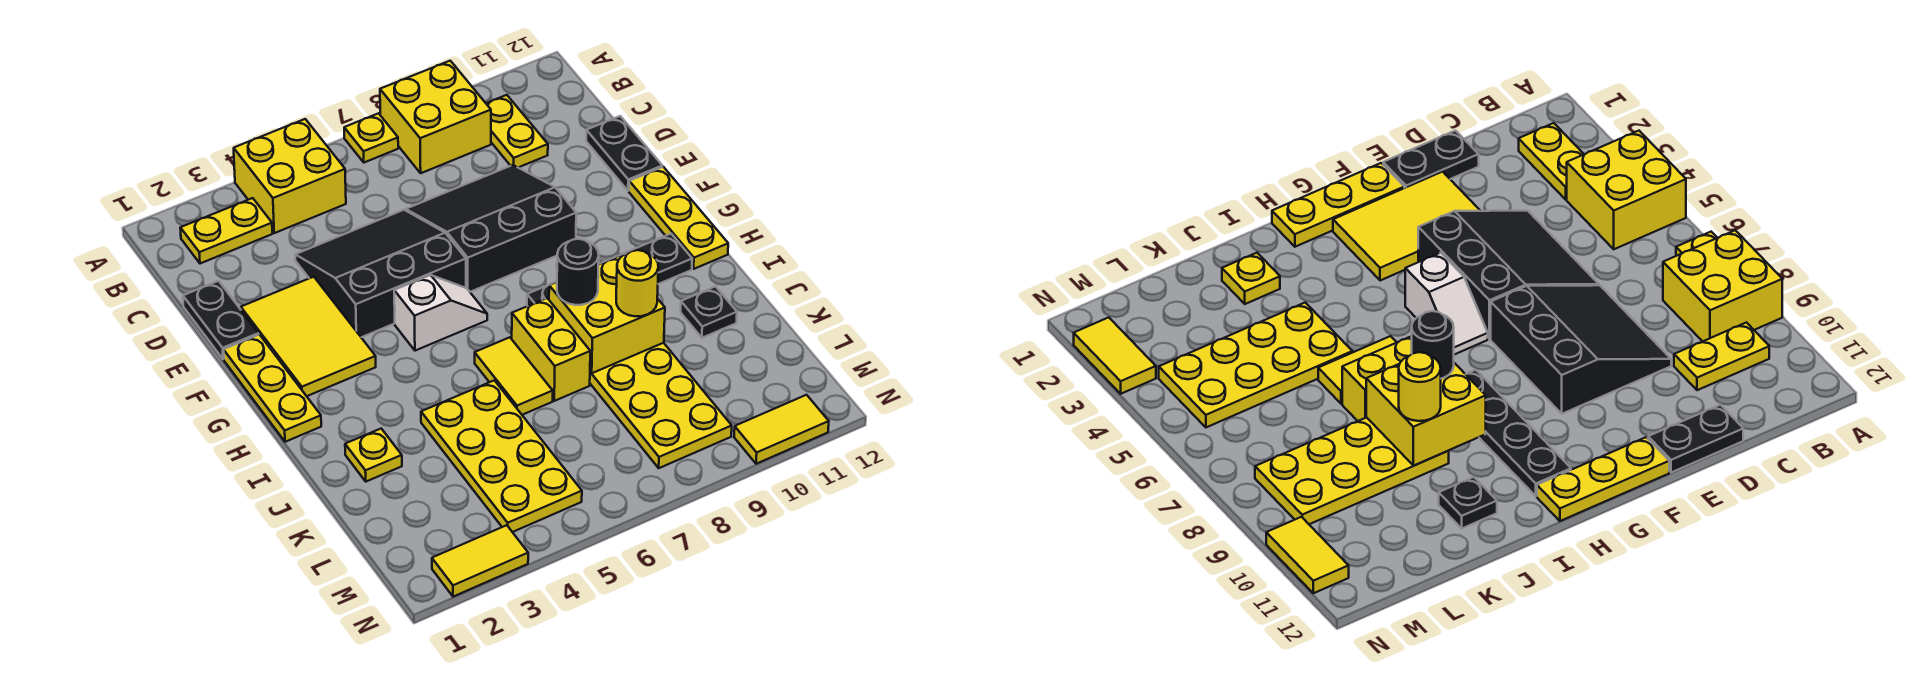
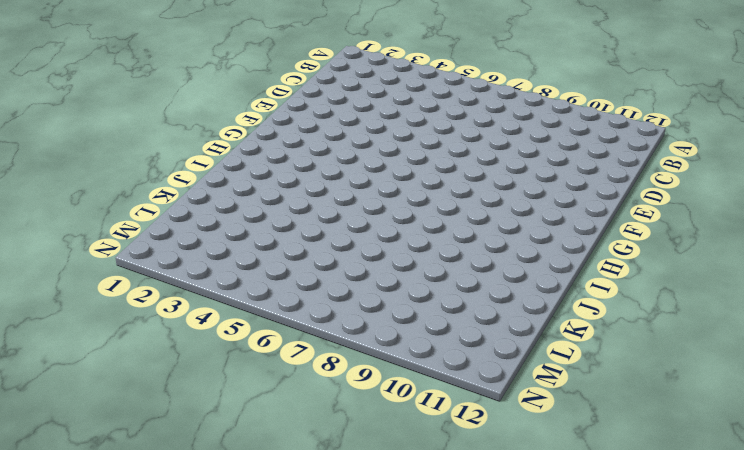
none -> yellow brick A4:B5 level 1
none -> yellow plate A7 level 1
none -> yellow brick A8:B9 level 1

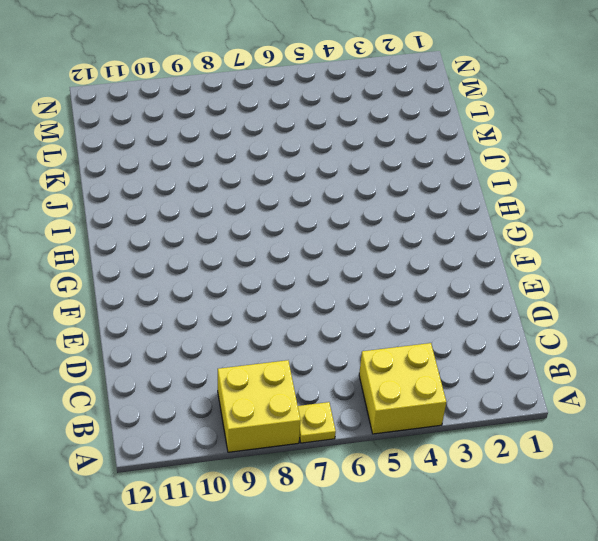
none -> yellow plate B2:B3 level 1
none -> yellow plate B10:C10 level 1
none -> black plate D1:E1 level 1

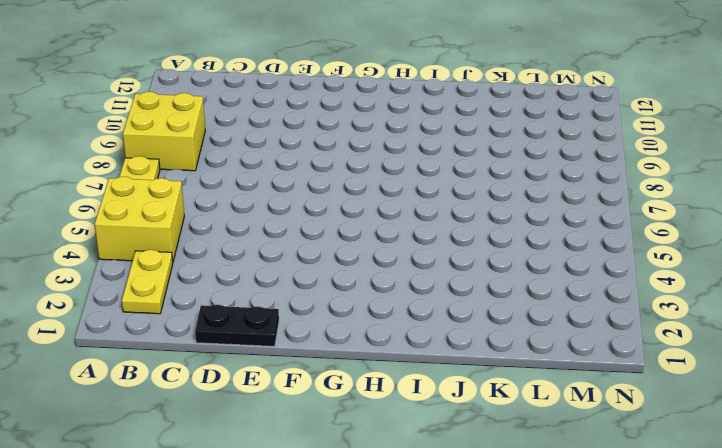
none -> yellow plate B10:C10 level 1
none -> black slope D4:F6 level 1 top F
none -> black slope D7:F9 level 1 top F

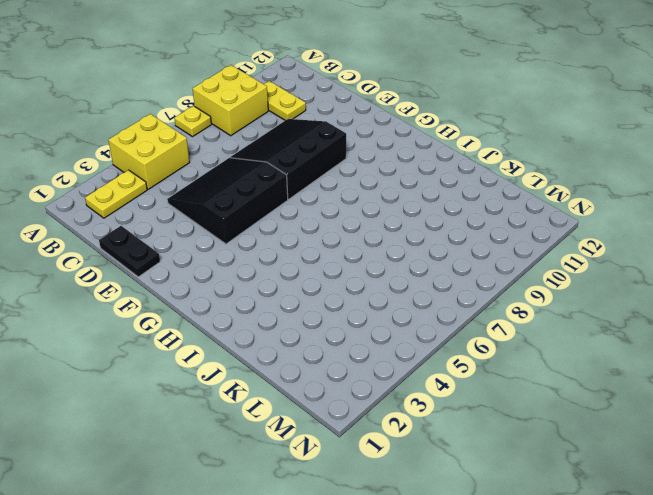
none -> black plate D12:E12 level 1
none -> yellow tile E2:G3 level 1
none -> yellow plate F1:H1 level 1

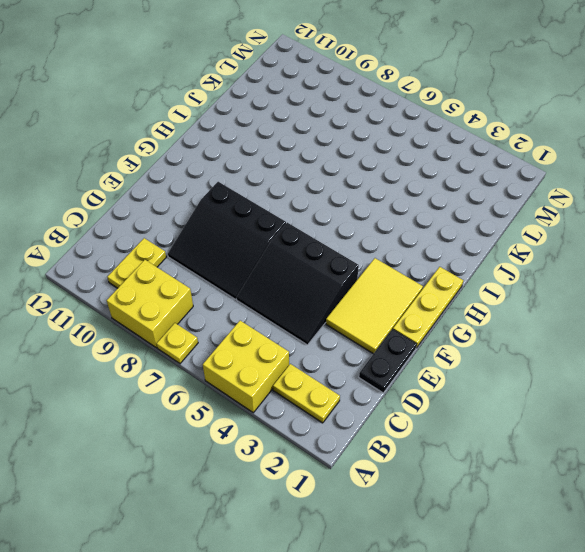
none -> black plate D12:E12 level 1
none -> yellow plate F12:H12 level 1
none -> white slope G5:G6 level 1 top 5

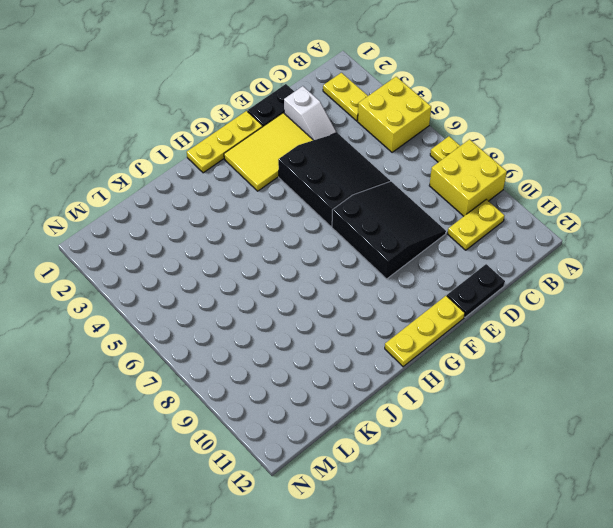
white slope D2:D3 level 1 top 2 -> white slope G5:G6 level 1 top 5
none -> black plate H8:H11 level 1
none -> yellow tile I6:J6 level 1
none -> yellow brick I7:J7 level 1

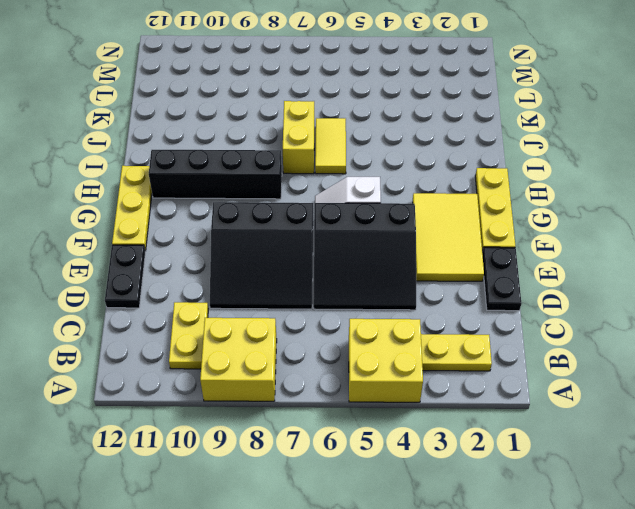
black brick H8:H11 level 1 -> black plate H8:H11 level 1
none -> yellow plate A7 level 1
none -> yellow plate J2 level 1
none -> yellow plate J4:M5 level 1

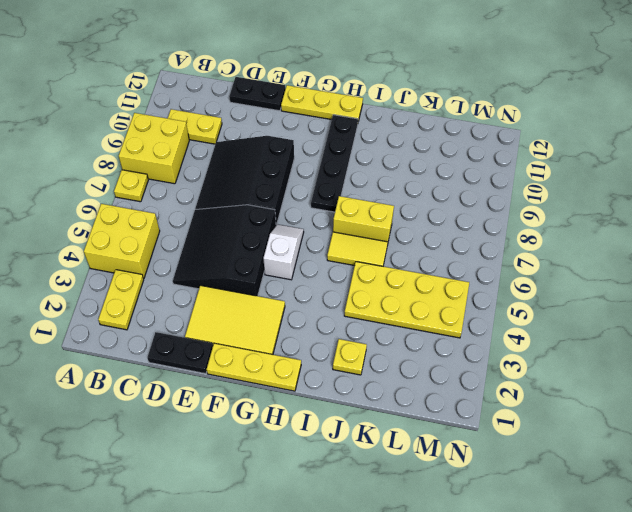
none -> yellow plate J8:M9 level 1
none -> black plate J11 level 1
none -> yellow tile N2:N3 level 1

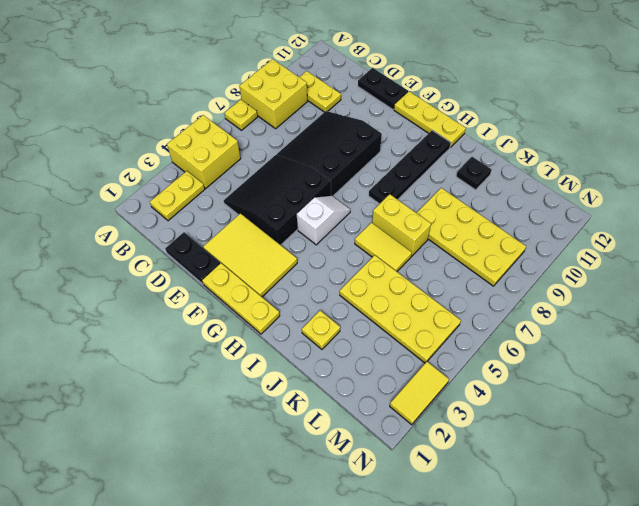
none -> yellow tile N10:N11 level 1
none -> yellow brick I8:J9 level 2
none -> black round brick I8 level 3

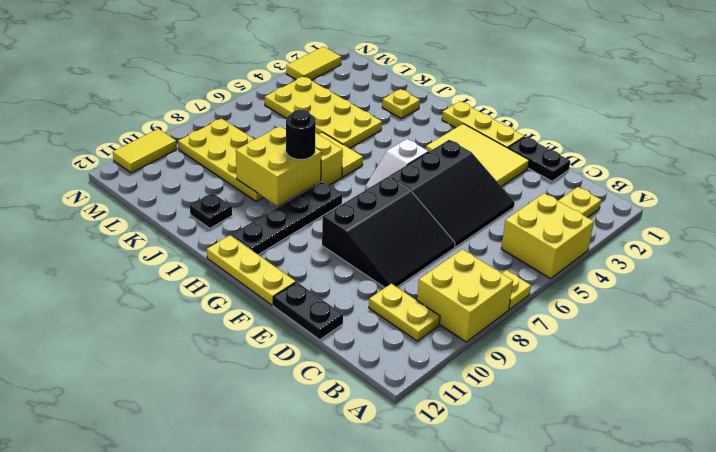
none -> yellow round brick J9 level 3

